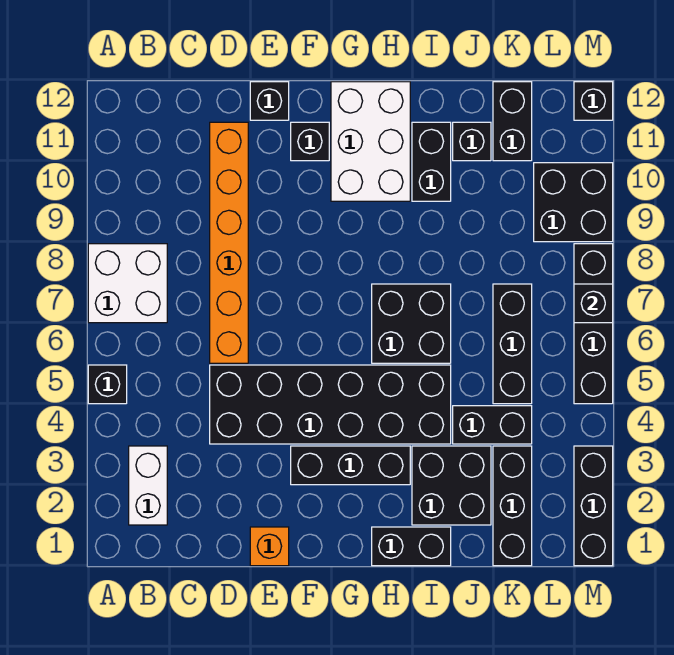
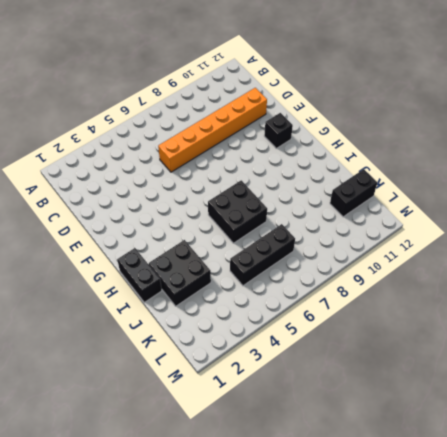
none -> black brick A5 level 1
none -> white brick A7:B8 level 1
none -> white brick B2:B3 level 1

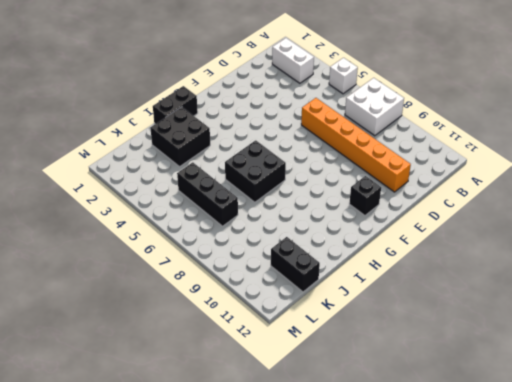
white brick A5 level 1 -> black brick A5 level 1
none -> black brick D4:I5 level 1
none -> orange brick E1 level 1
none -> black brick E12 level 1

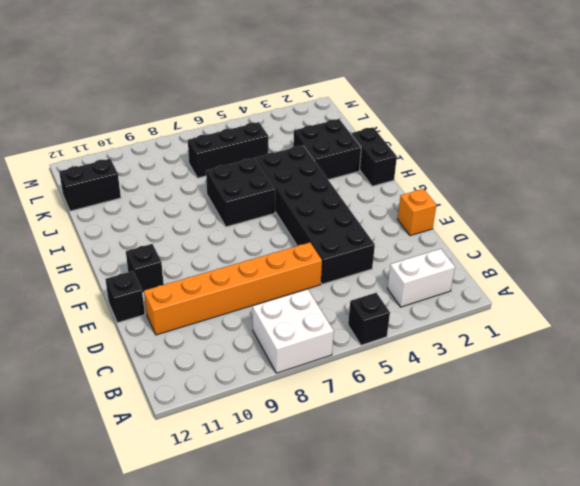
none -> black brick F3:H3 level 1
none -> white brick G10:H12 level 1
none -> black brick I10:I11 level 1

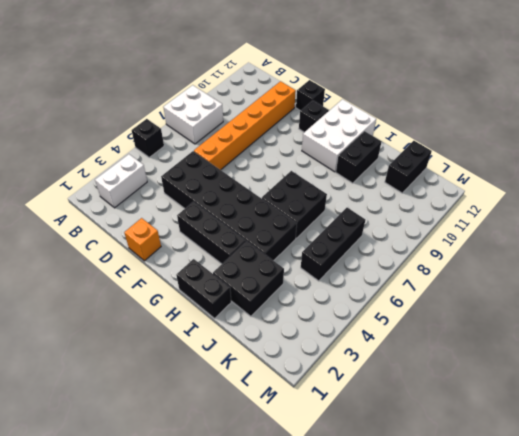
none -> black brick J4:K4 level 1
none -> black brick J11 level 1
none -> black brick K1:K3 level 1

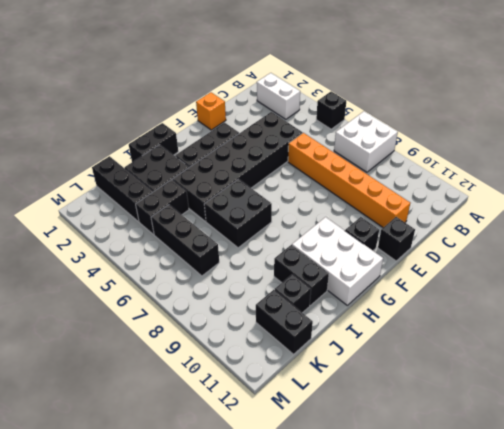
none -> black brick L9:M10 level 1
none -> black brick M1:M3 level 1
none -> black brick M5:M8 level 1

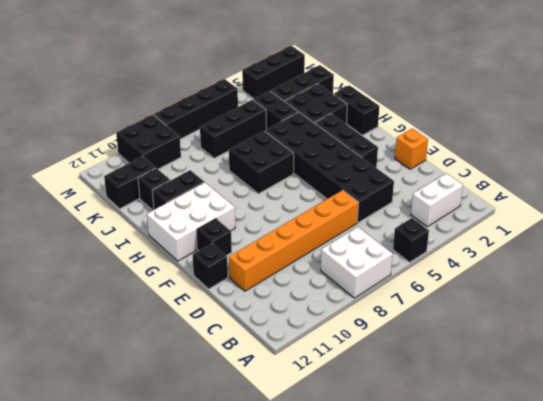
none -> black brick M12 level 1
none -> black brick M7 level 2

